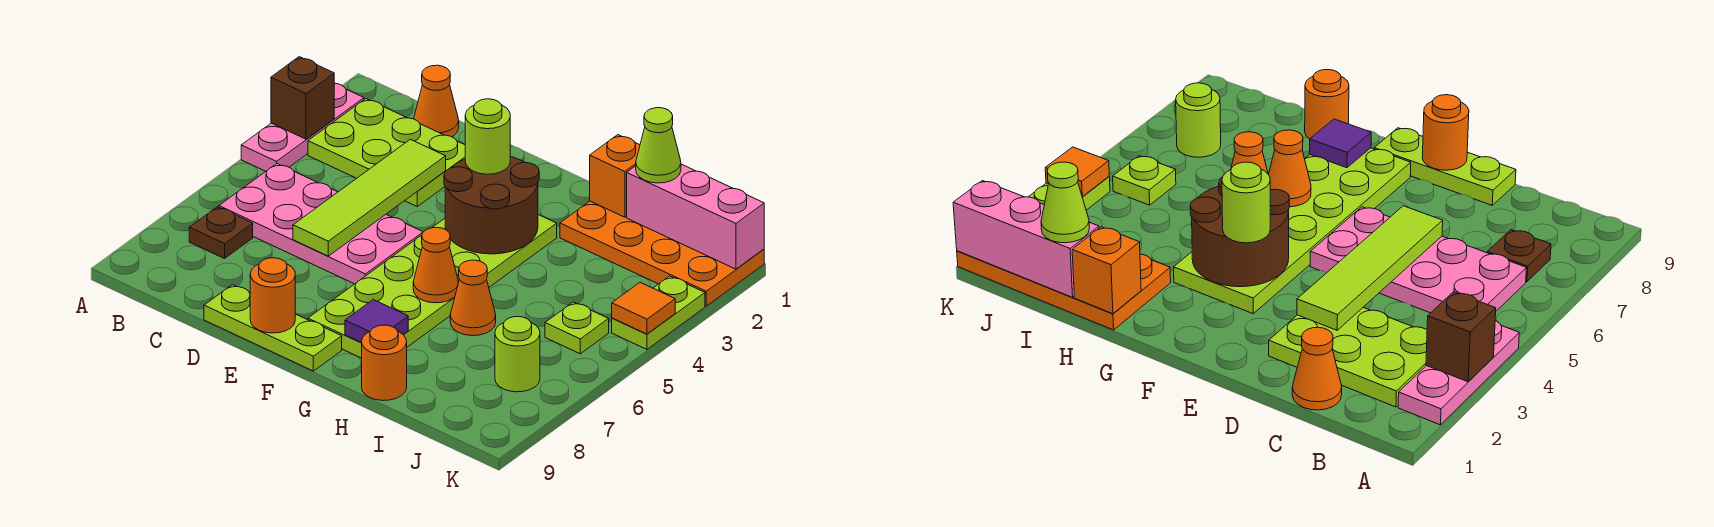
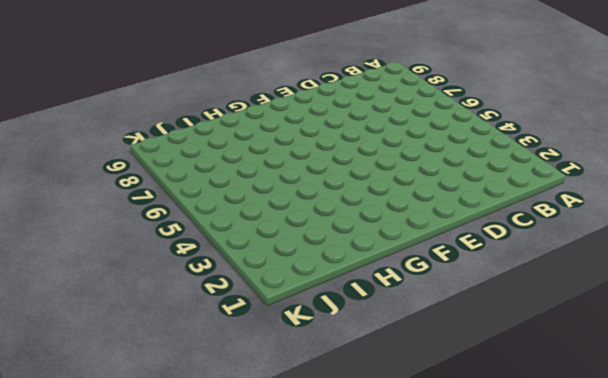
none -> pink plate A2:A4 level 1
none -> lime plate B2:D3 level 1
none -> pink plate B5:E6 level 1

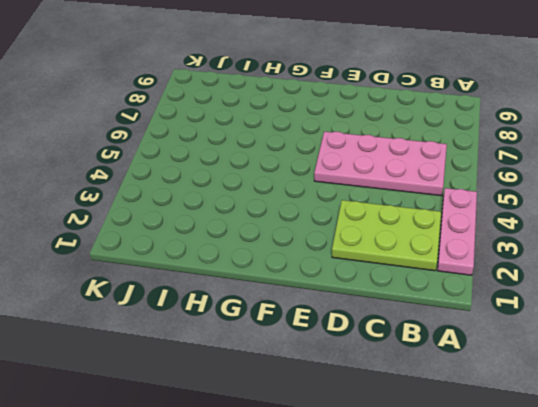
none -> brown plate B7 level 1
none -> orange cone C1 level 1
none -> lime plate D9:F9 level 1

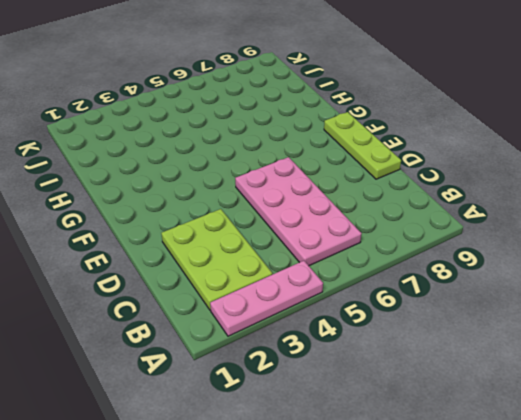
none -> brown plate B7 level 1
none -> orange cone C1 level 1
none -> lime plate F3:G8 level 1

